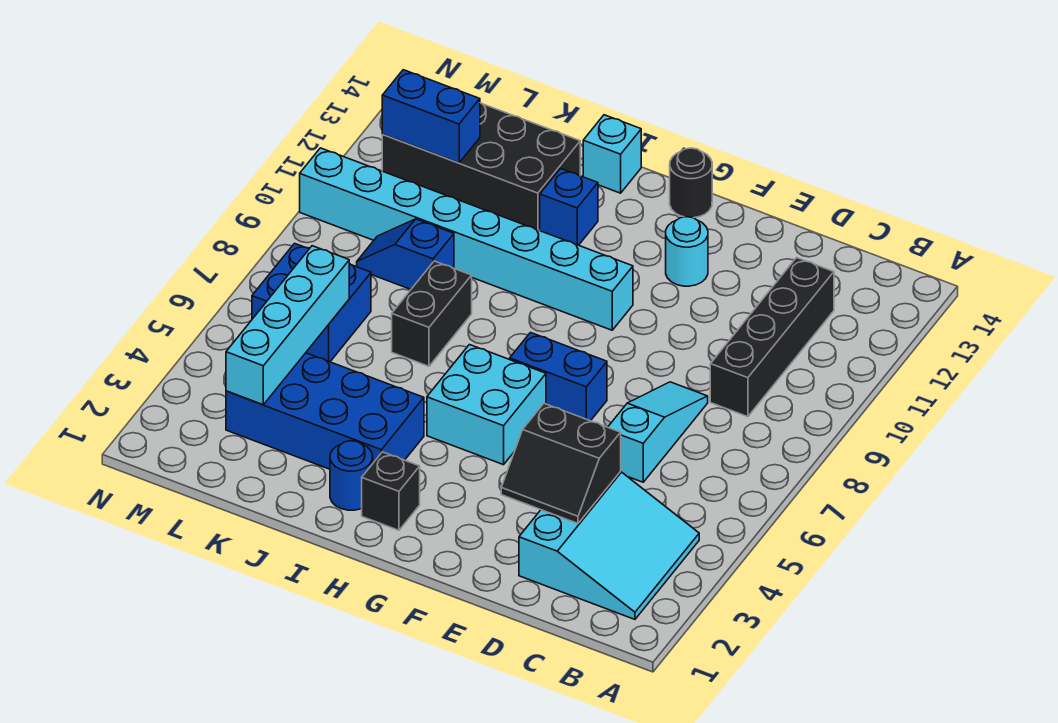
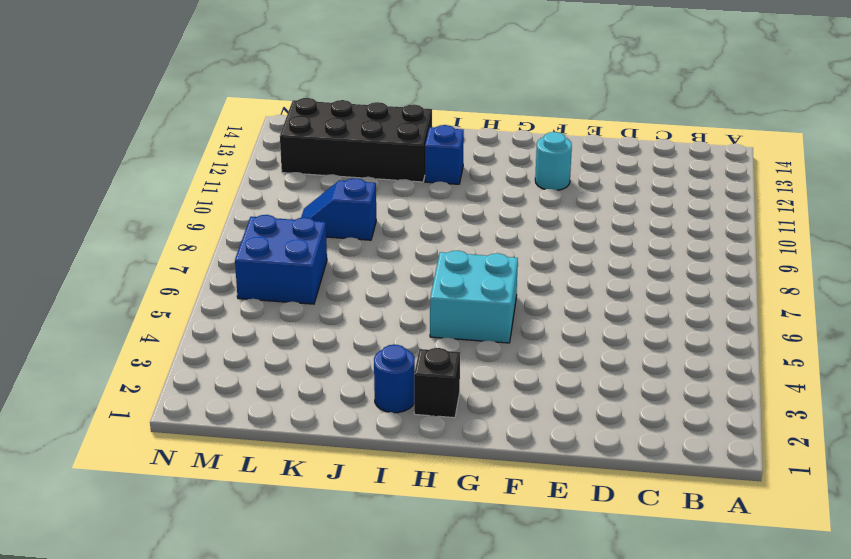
none -> cyan slope B2:D4 level 1 top D
none -> black brick C9:C12 level 1
none -> cyan slope D6:D8 level 1 top 6

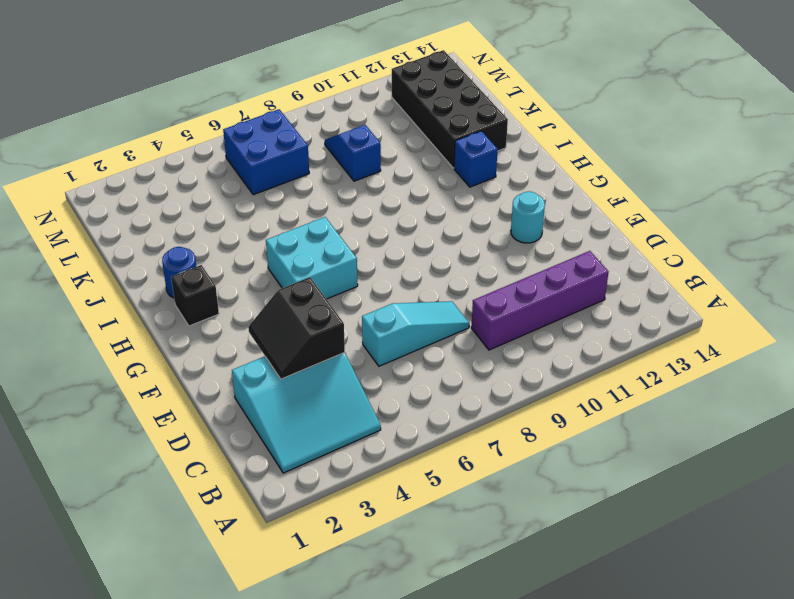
purple brick C9:C12 level 1 -> black brick C9:C12 level 1
none -> blue brick F7:G7 level 1
none -> cyan brick G10:N10 level 1
none -> black round brick G14 level 1

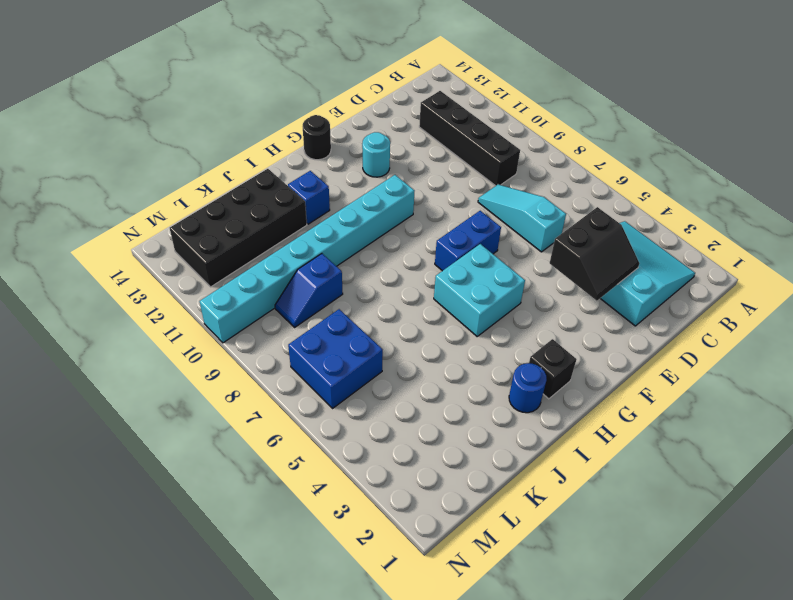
none -> blue brick I3:L4 level 1
none -> cyan brick I14 level 1
none -> black brick J7:J8 level 1

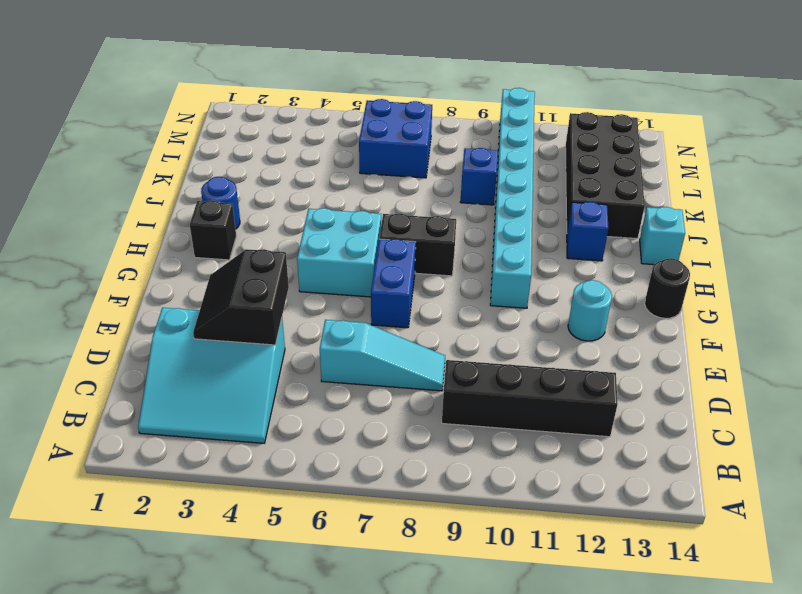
black brick H7:H8 level 1 -> black brick J7:J8 level 1
none -> blue brick I3:L4 level 1
none -> cyan brick L3:L6 level 2
none -> blue brick L12:M12 level 2

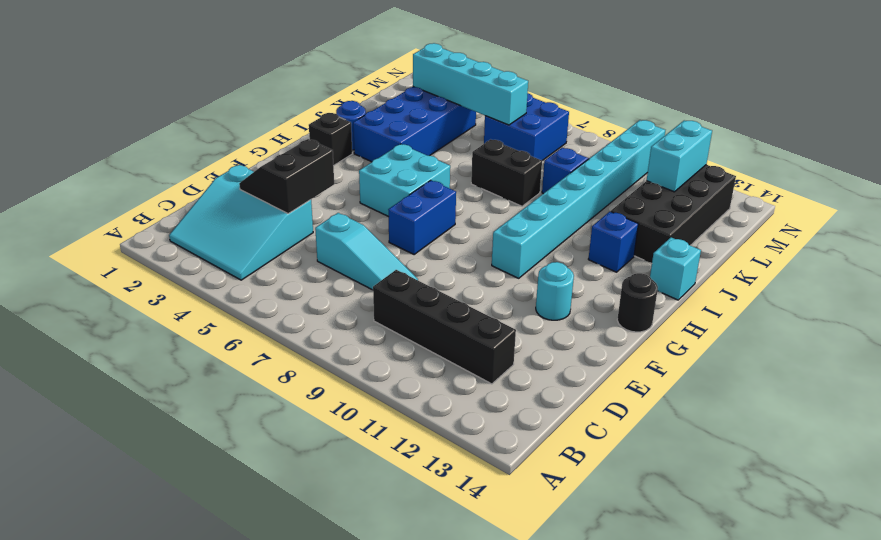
cyan brick L12:M12 level 2 -> blue brick L12:M12 level 2

